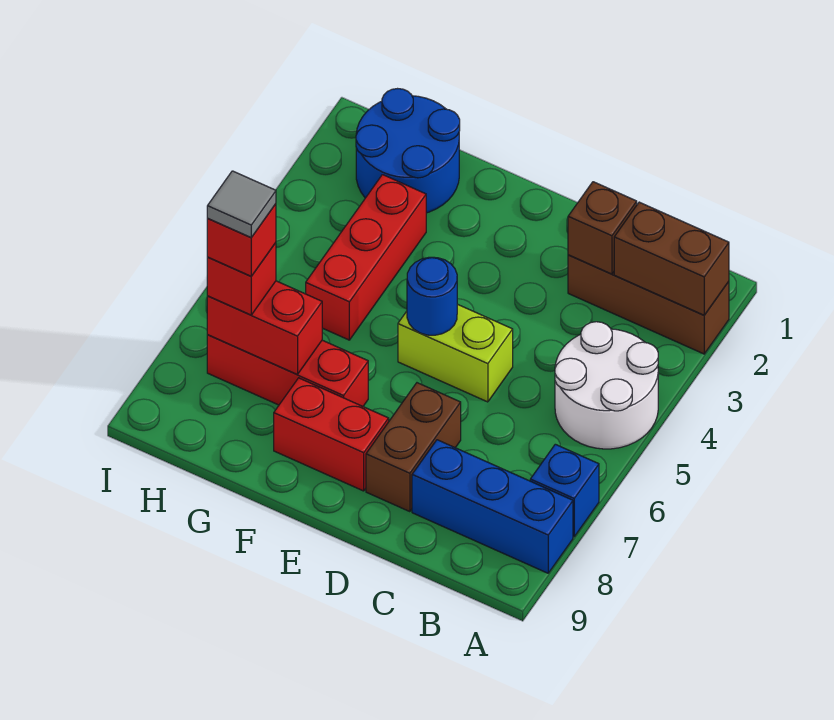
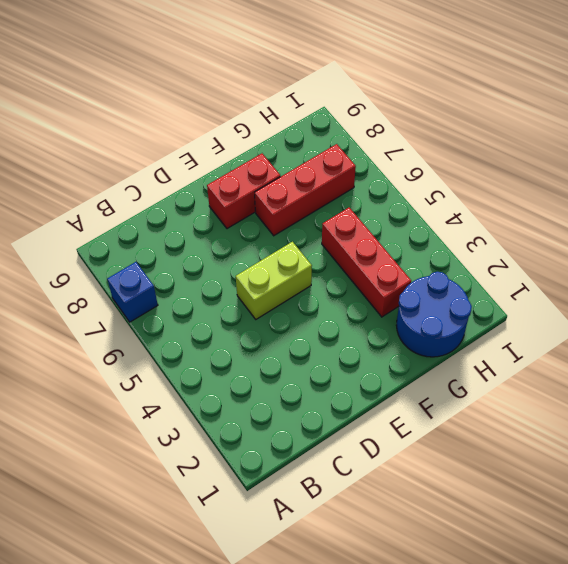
none -> brown brick A2:C2 level 1
none -> white round brick A4:B5 level 1
none -> blue brick A8:C8 level 1

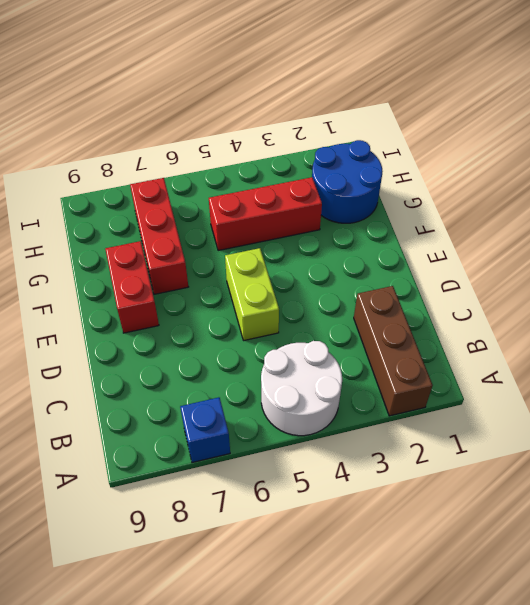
none -> blue brick A8:C8 level 1
none -> brown brick D7:D8 level 1
none -> brown brick A2:B2 level 2

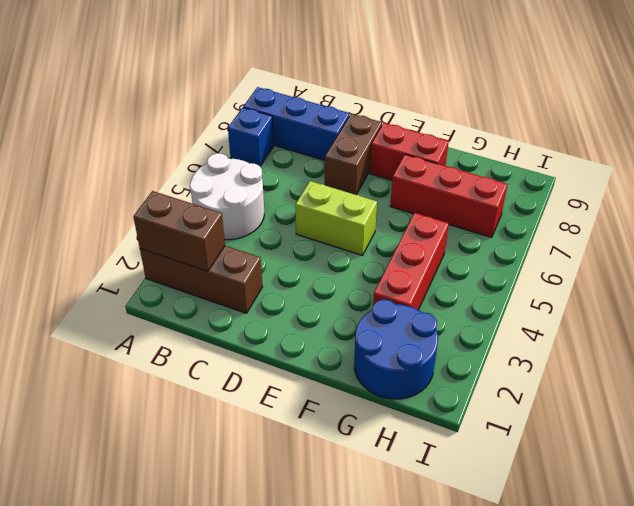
none -> brown brick C2 level 2
none -> blue round brick E5 level 2
none -> red brick G7:H7 level 2

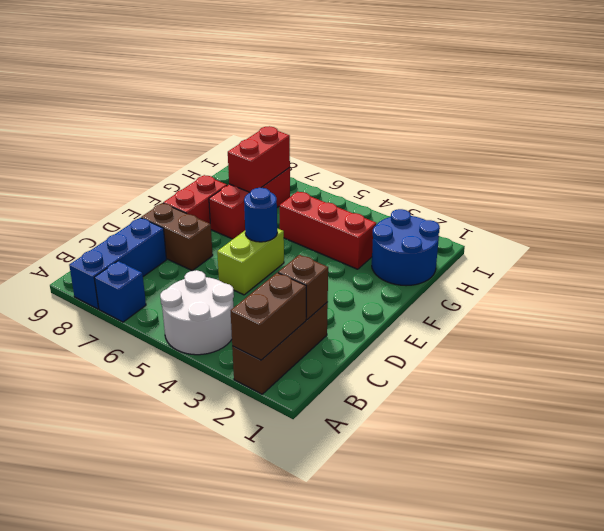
none -> red brick H7 level 3
none -> red brick H7 level 4
none -> grey tile H7 level 5

